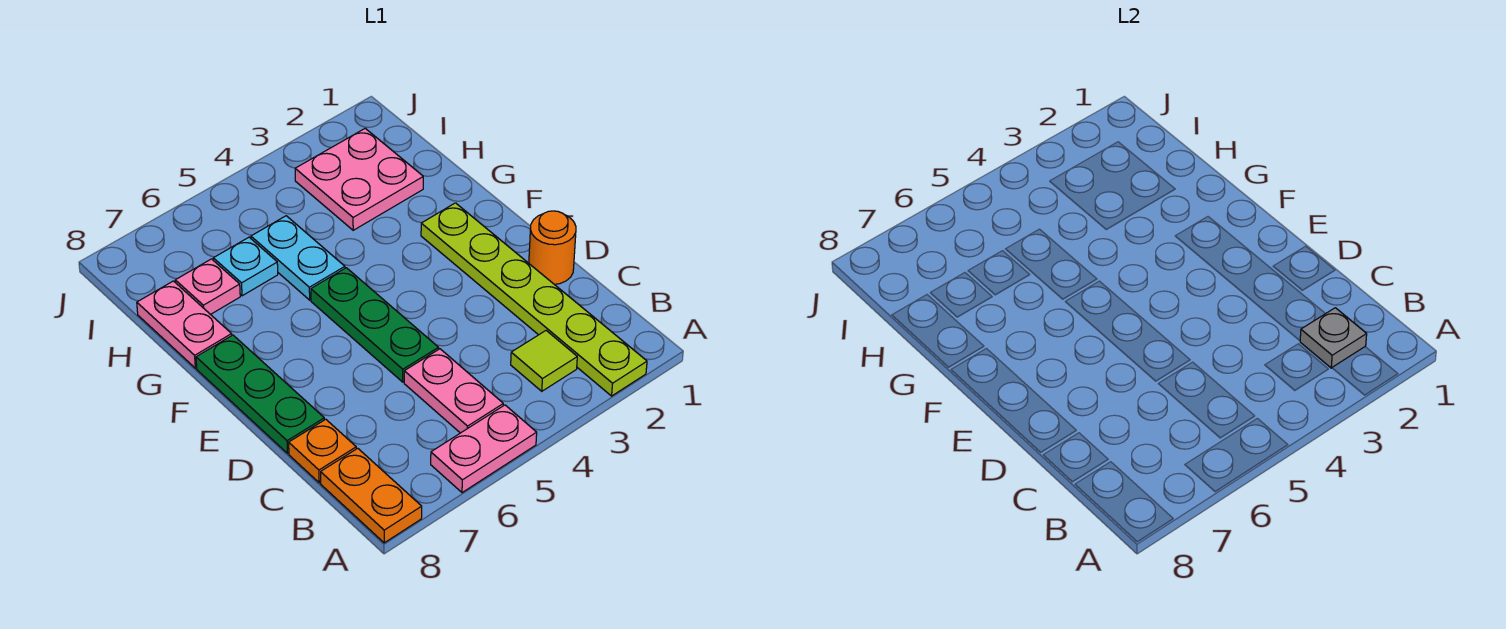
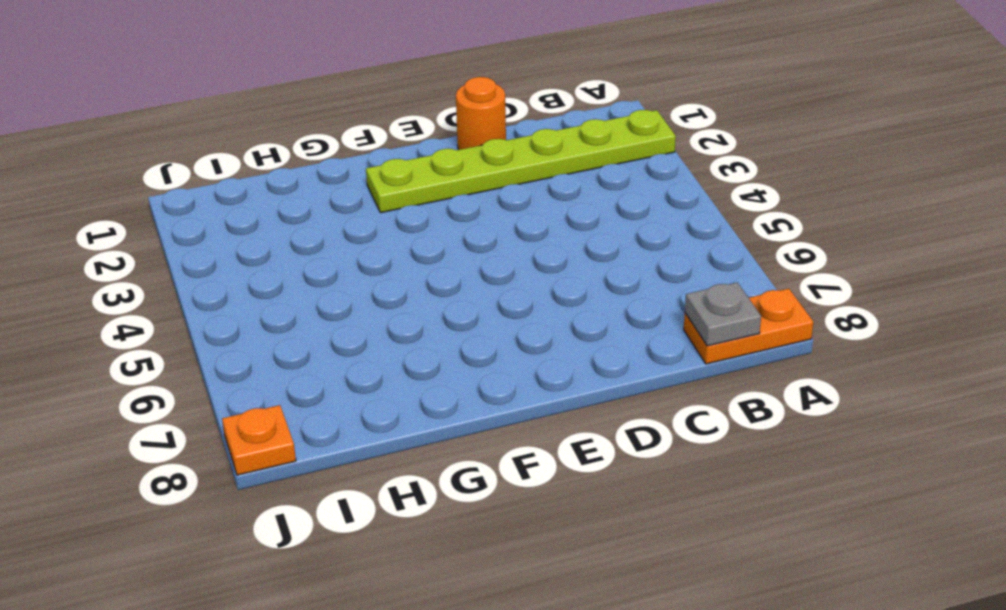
grey plate B8 level 2 -> grey plate B2 level 2
orange plate J8 level 1 -> orange plate C8 level 1
none -> pink plate A5:A6 level 1
none -> lime tile B3 level 1
none -> pink plate B5:C5 level 1

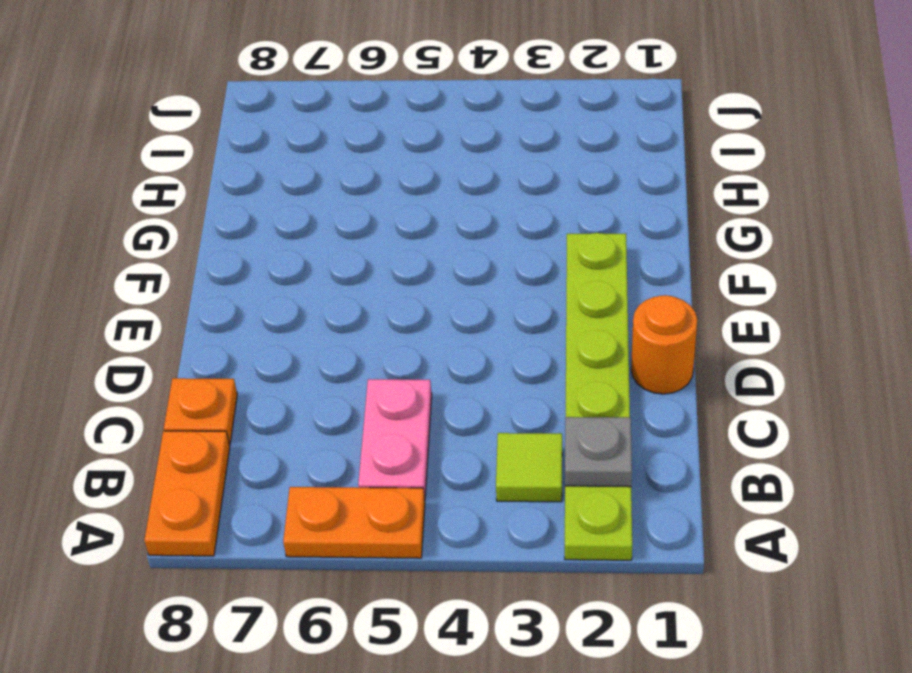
orange plate A5:A6 level 1 -> pink plate A5:A6 level 1
none -> green plate D5:F5 level 1
none -> green plate D8:F8 level 1
none -> cyan plate G5:H5 level 1

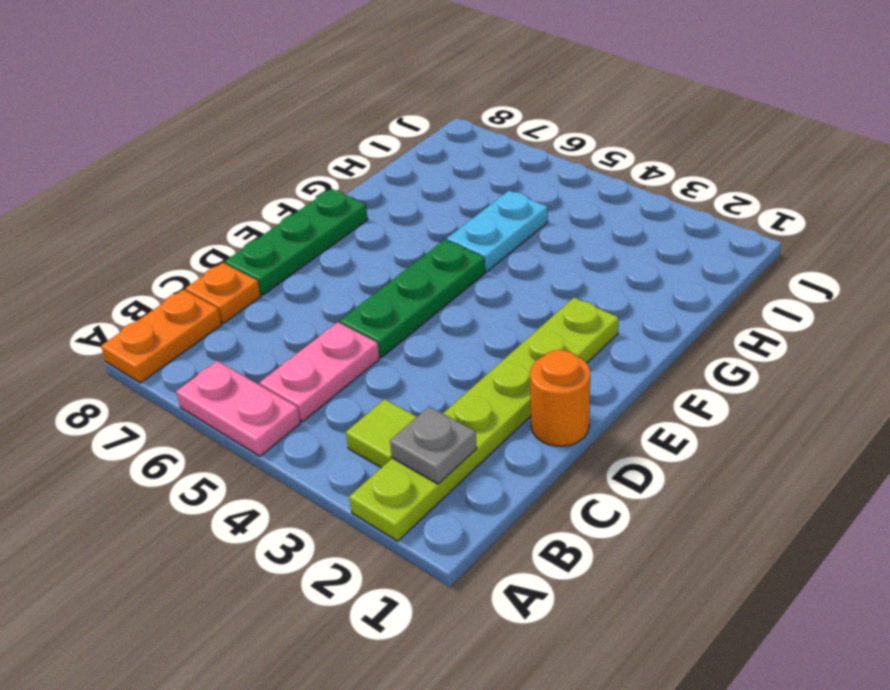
none -> pink plate G8:H8 level 1
none -> pink plate H2:I3 level 1
none -> cyan plate H6 level 1

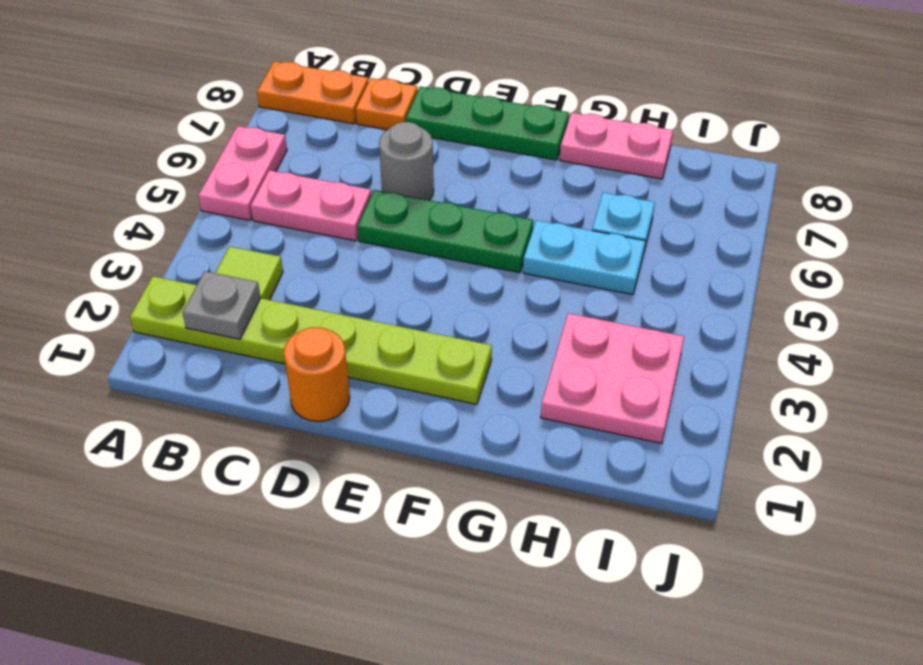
grey round brick D6 level 1 -> none
none -> pink plate H7 level 1

